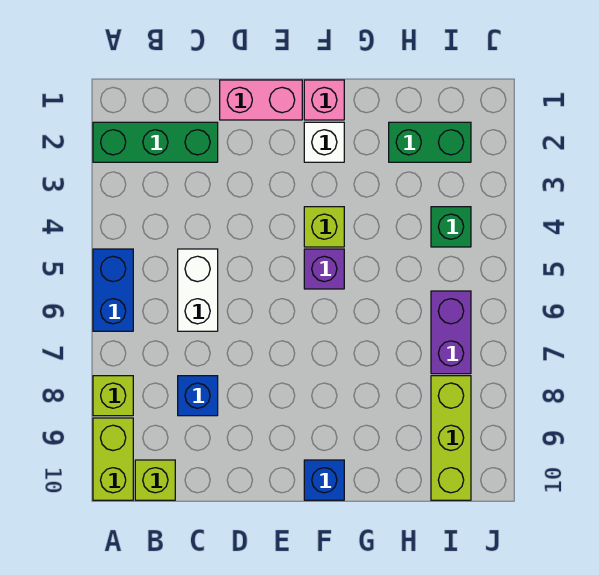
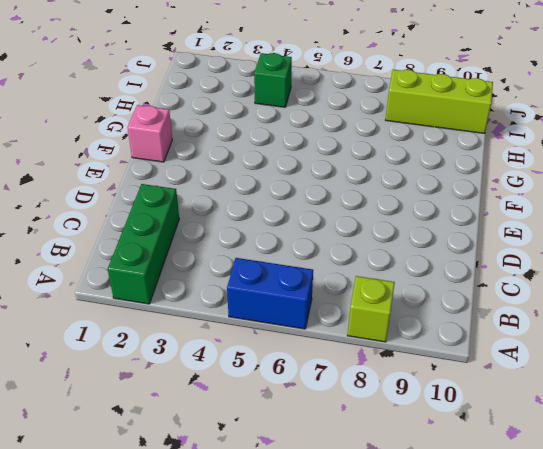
none -> lime brick A9:A10 level 1
none -> lime brick B10 level 1
none -> white brick C5:C6 level 1

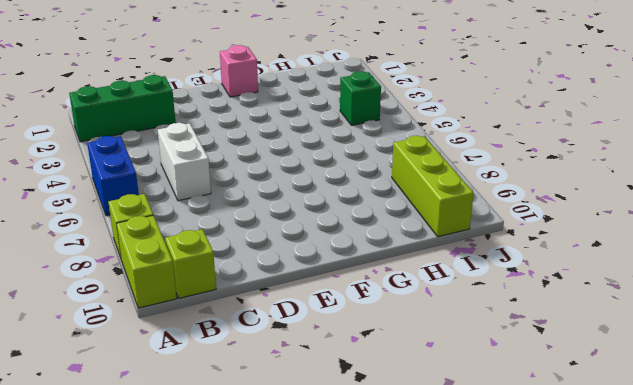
none -> blue brick C8 level 1
none -> pink brick D1:E1 level 1
none -> white brick F2 level 1

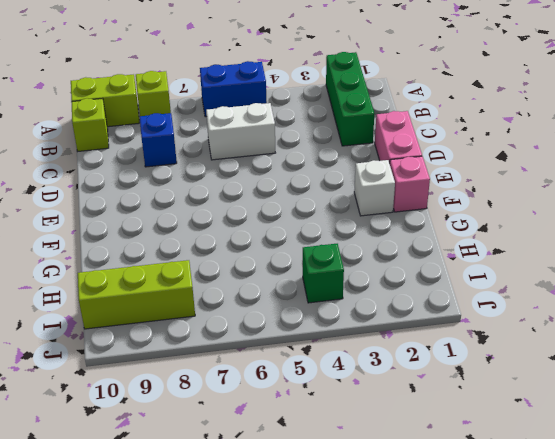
none -> lime brick F4 level 1
none -> purple brick F5 level 1
none -> blue brick F10 level 1

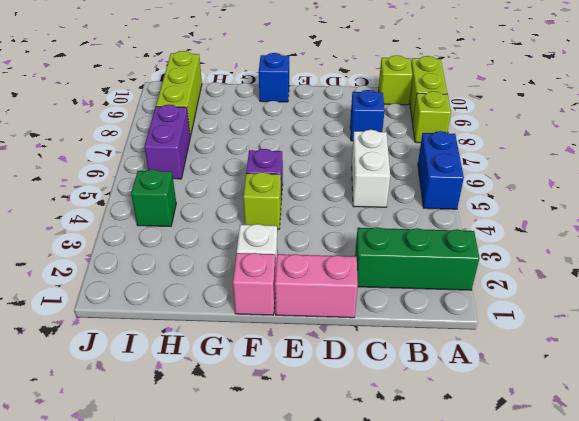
none -> green brick H2:I2 level 1

